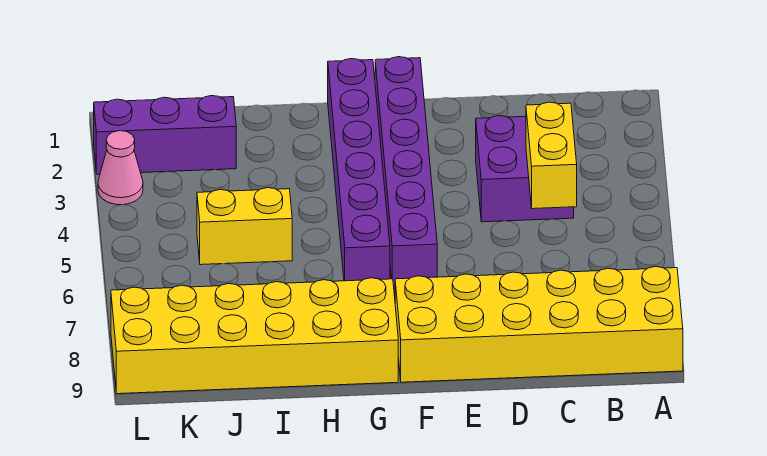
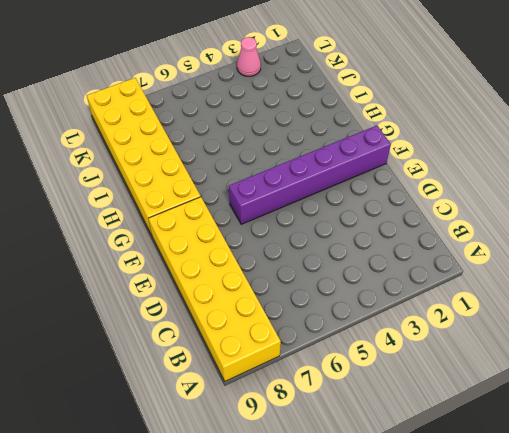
none -> purple brick C3:D4 level 1
none -> purple brick G1:G6 level 1

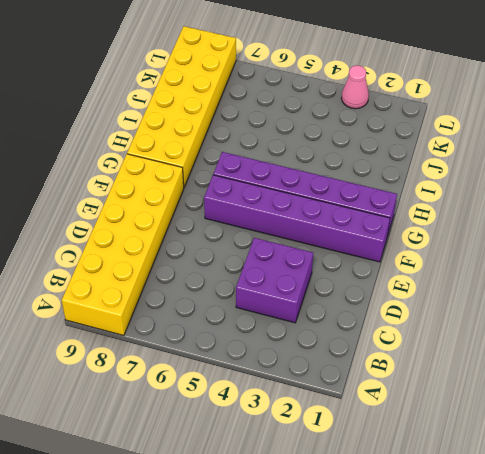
none -> yellow brick I5:J5 level 1
none -> purple brick J2:L2 level 1

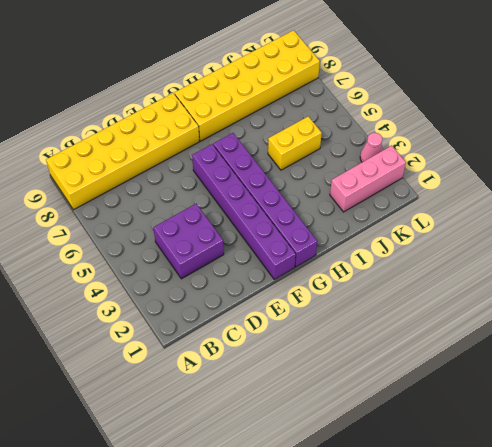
pink brick J2:L2 level 1 -> purple brick J2:L2 level 1
none -> yellow brick C4:C5 level 2

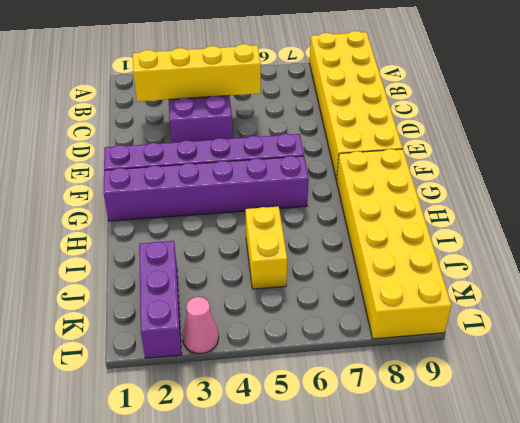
yellow brick C2:C5 level 2 -> yellow brick C4:C5 level 2

